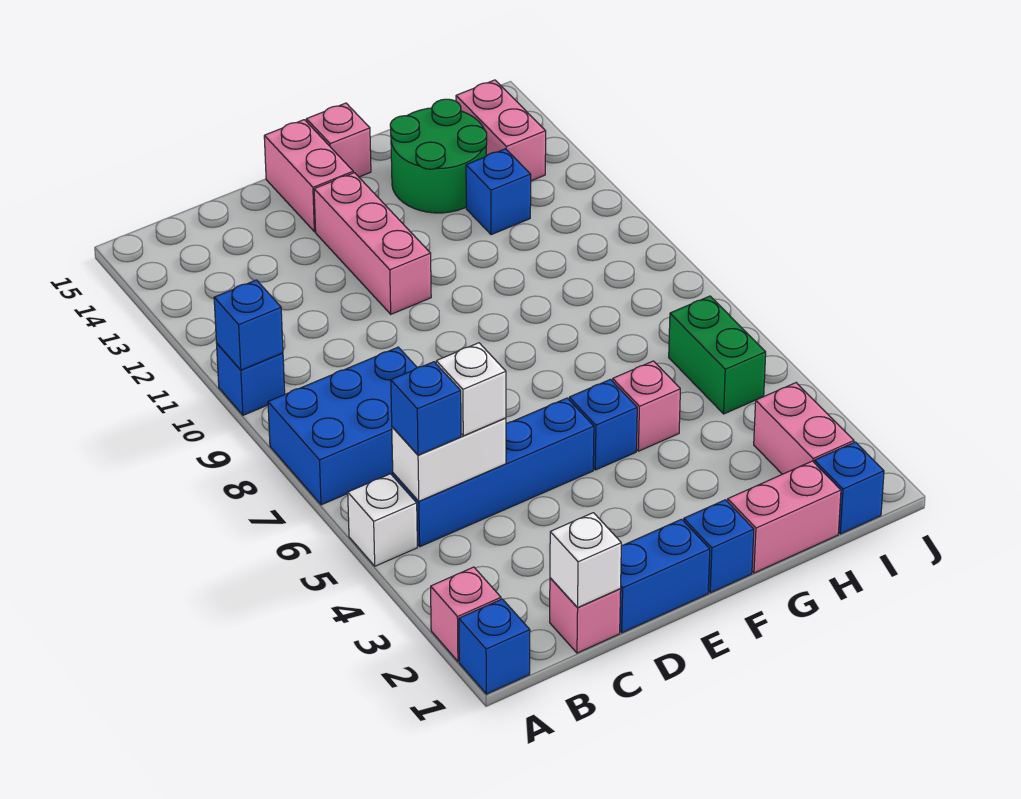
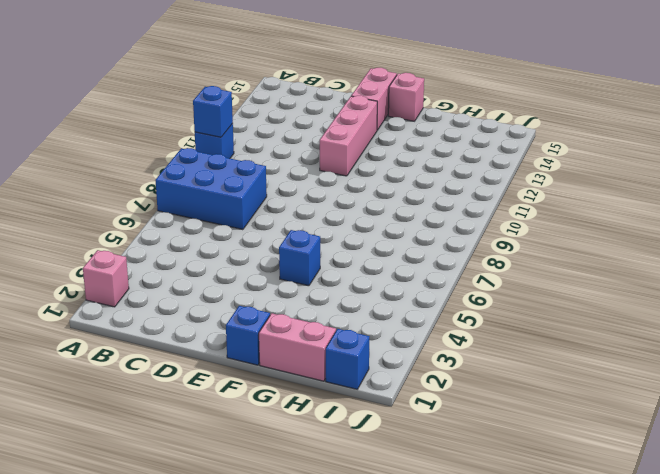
none -> blue brick A1 level 1
none -> white brick A5 level 1
none -> blue brick B5:E5 level 1

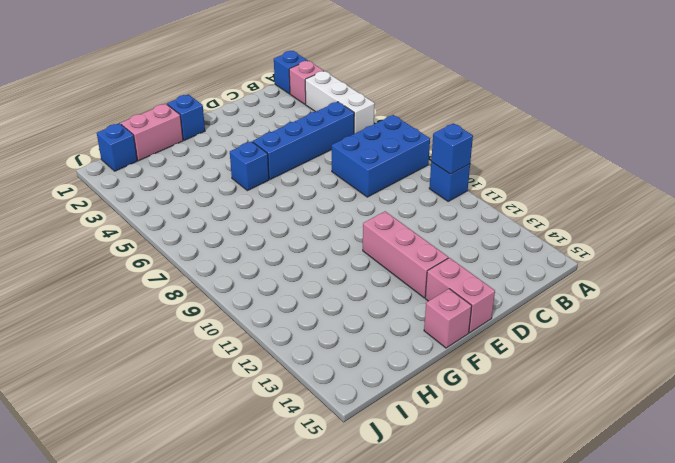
white brick A3:A5 level 1 -> white brick A5 level 1
none -> pink brick C1 level 1
none -> blue brick D1:E1 level 1
none -> pink brick G5 level 1

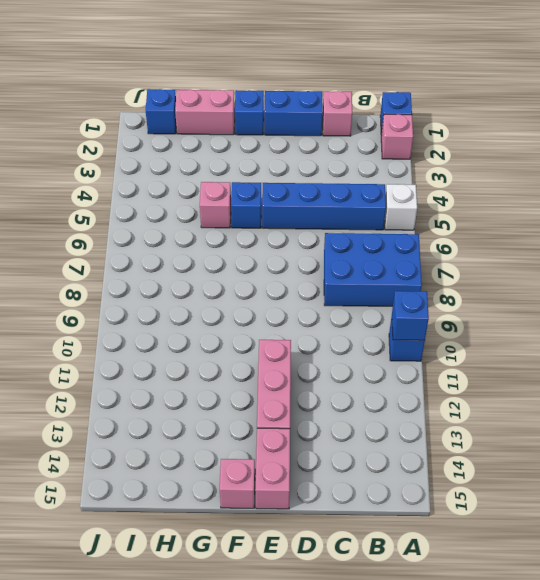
none -> green round brick G13:H14 level 1
none -> blue brick H12 level 1
none -> pink brick I2:I3 level 1

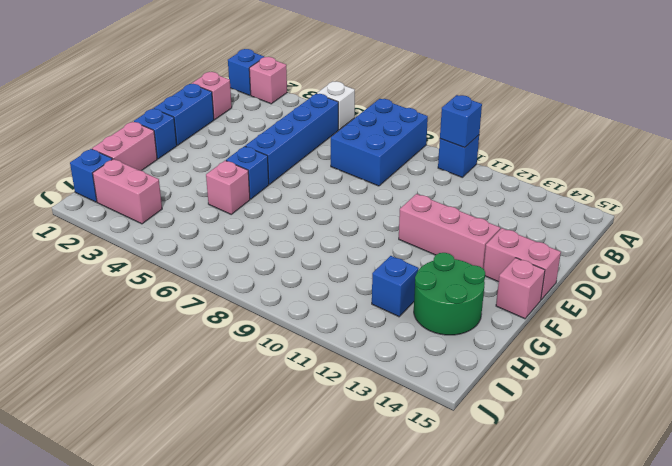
none -> green brick I5:I6 level 1
none -> pink brick I13:I14 level 1
none -> white brick B5:C5 level 2

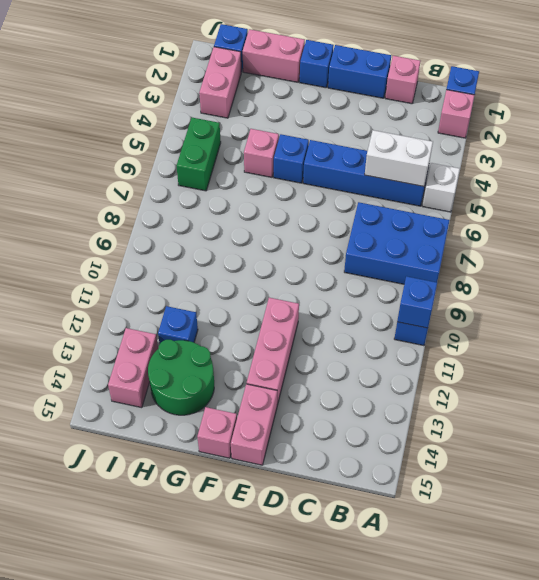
none -> white brick C1 level 2
none -> blue brick B5 level 3
none -> white brick C5 level 3

